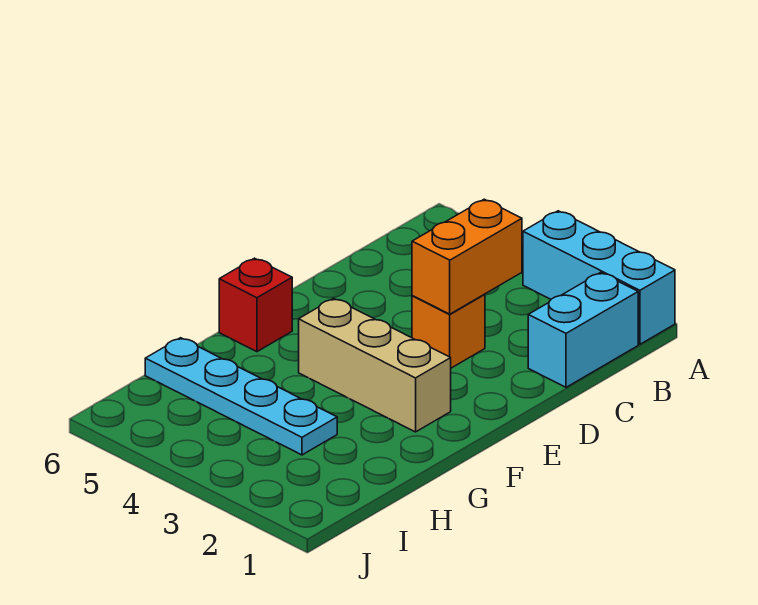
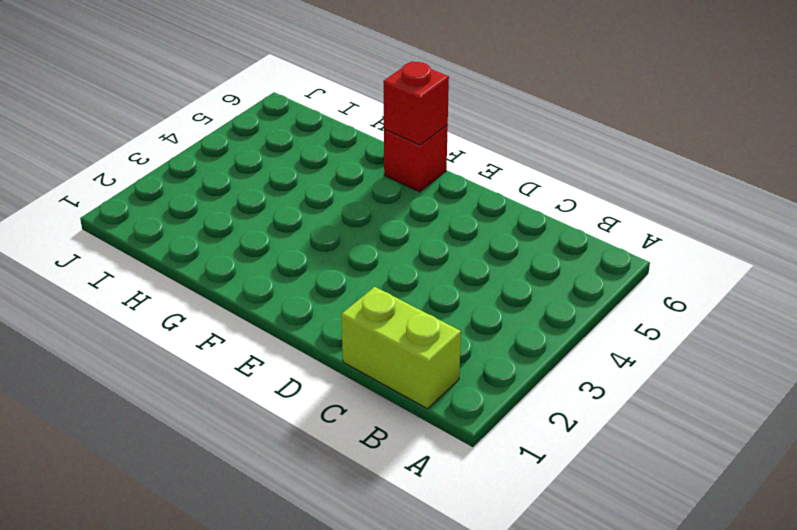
lime brick B1:C1 level 1 -> cyan brick B1:C1 level 1
red brick F6 level 2 -> none
none -> cyan brick A1:A3 level 1
none -> orange brick D3 level 1

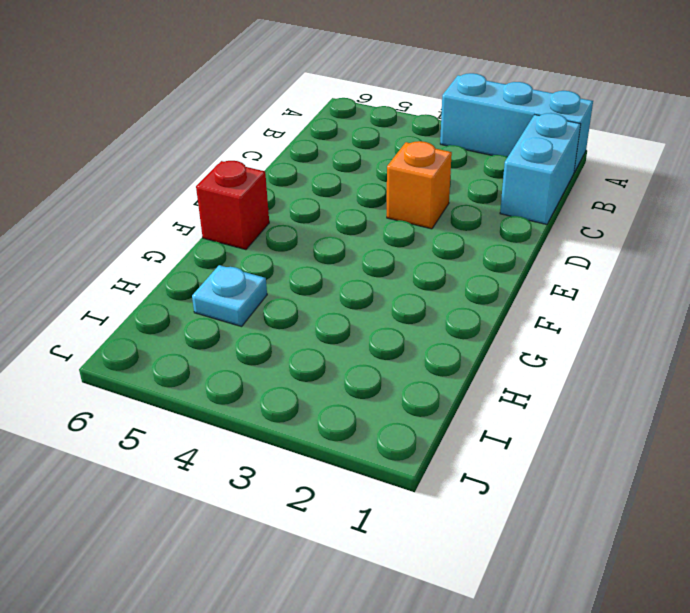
cyan plate H5 level 1 -> cyan plate H3:H6 level 1
none -> tan brick F2:F4 level 1
none -> orange brick C3:D3 level 2

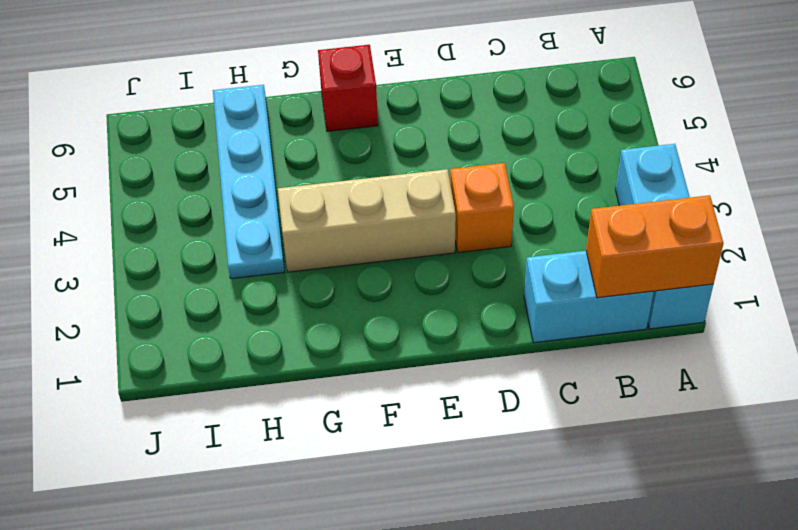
orange brick A1:B1 level 2 -> orange brick C3:D3 level 2
tan brick E3:G3 level 1 -> tan brick F2:F4 level 1

